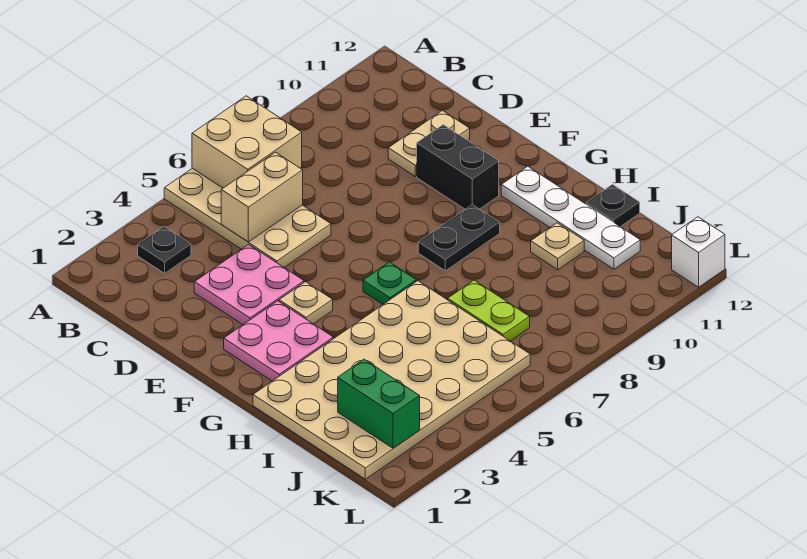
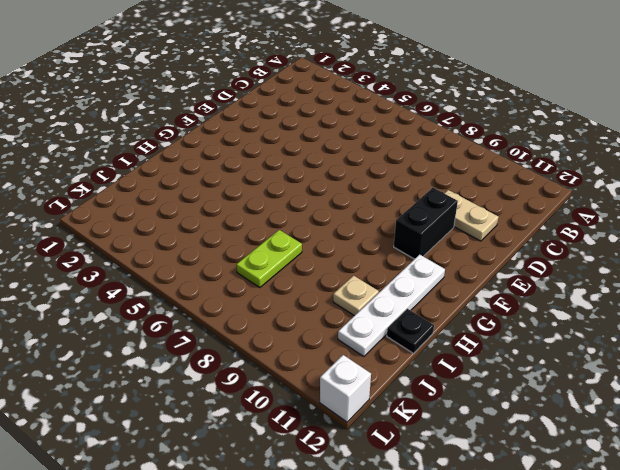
none -> tan plate A5:D6 level 1
none -> black plate B3 level 1
none -> pink plate D3:E4 level 1

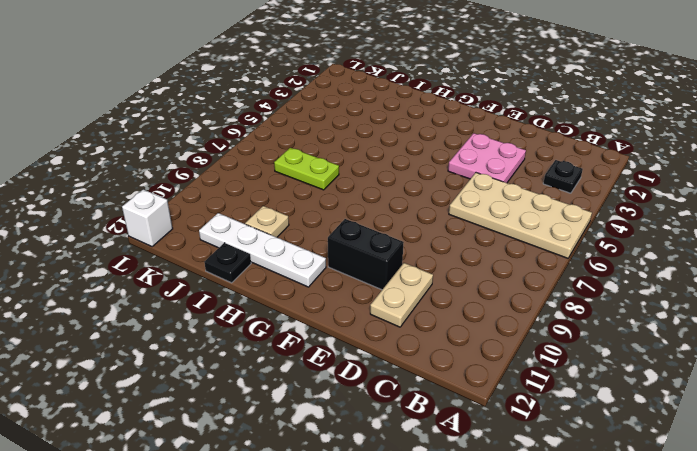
none -> pink plate F2:G3 level 1
none -> tan plate F4 level 1
none -> green plate G6 level 1

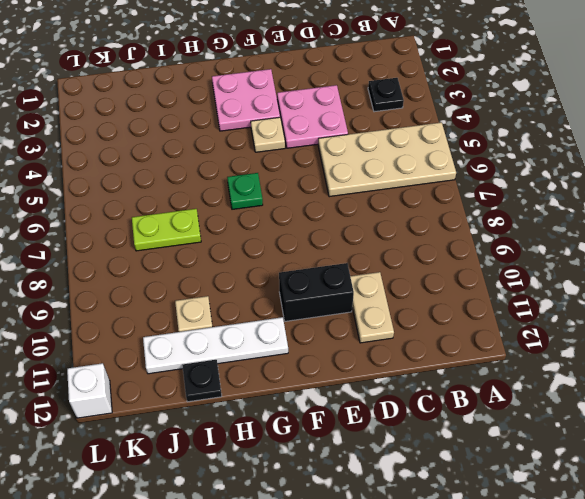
none -> black plate G8:G9 level 1
none -> tan plate H1:K6 level 1
none -> tan brick A6:B7 level 2

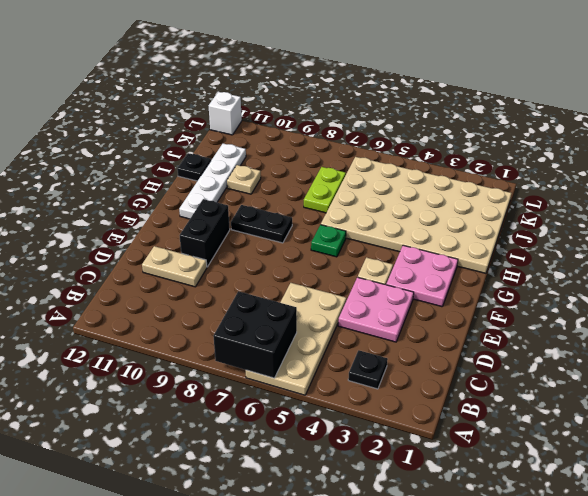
black brick A6:B7 level 2 -> tan brick A6:B7 level 2
none -> tan brick C5:C6 level 2
none -> green brick J2:K2 level 2

